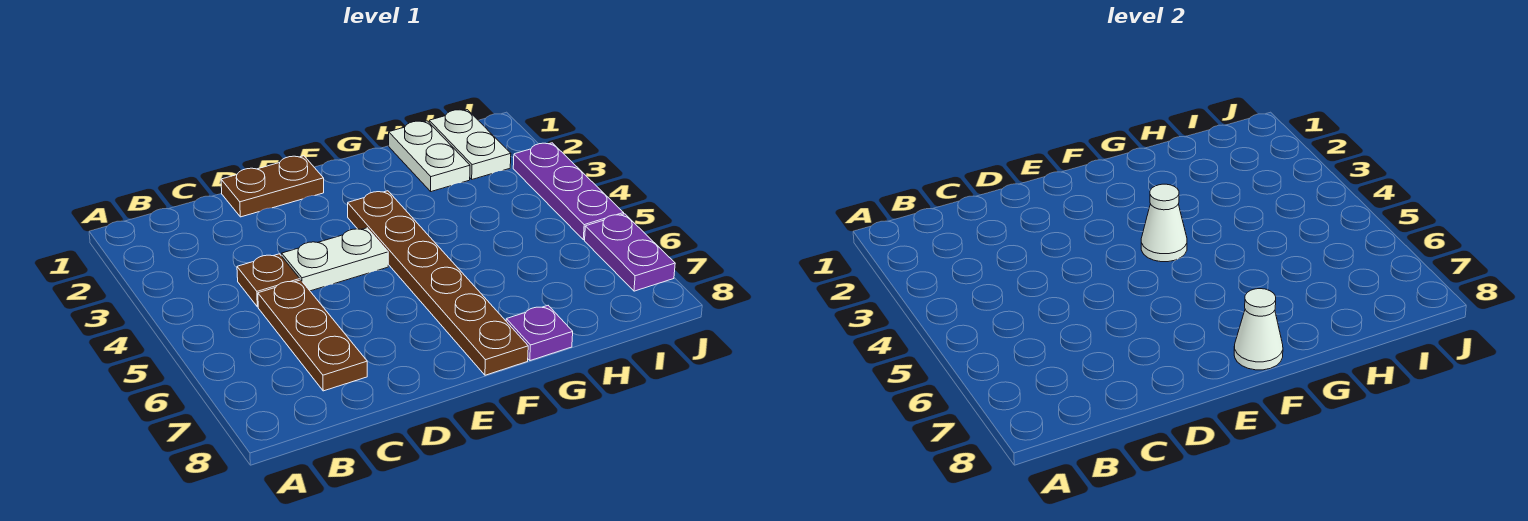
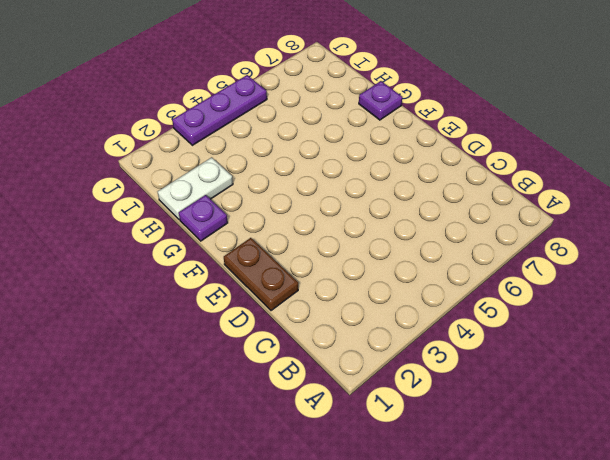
purple plate G1 level 1 -> none
none -> brown plate C4 level 1
none -> brown plate C5:C7 level 1
none -> white plate D4:E4 level 1

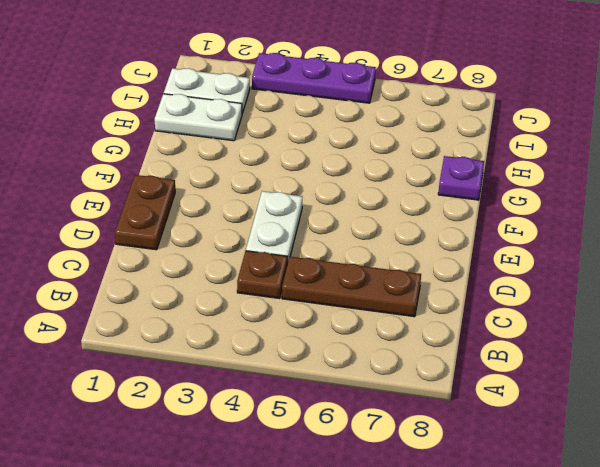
none -> brown plate F3:F8 level 1
none -> purple plate J6:J7 level 1
none -> white cone F4 level 2

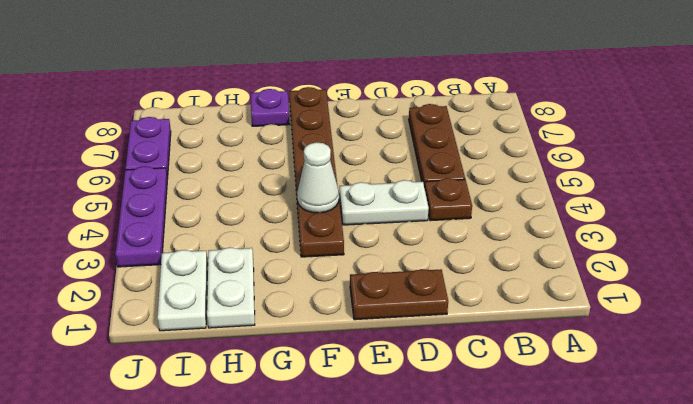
none -> white cone F8 level 2

